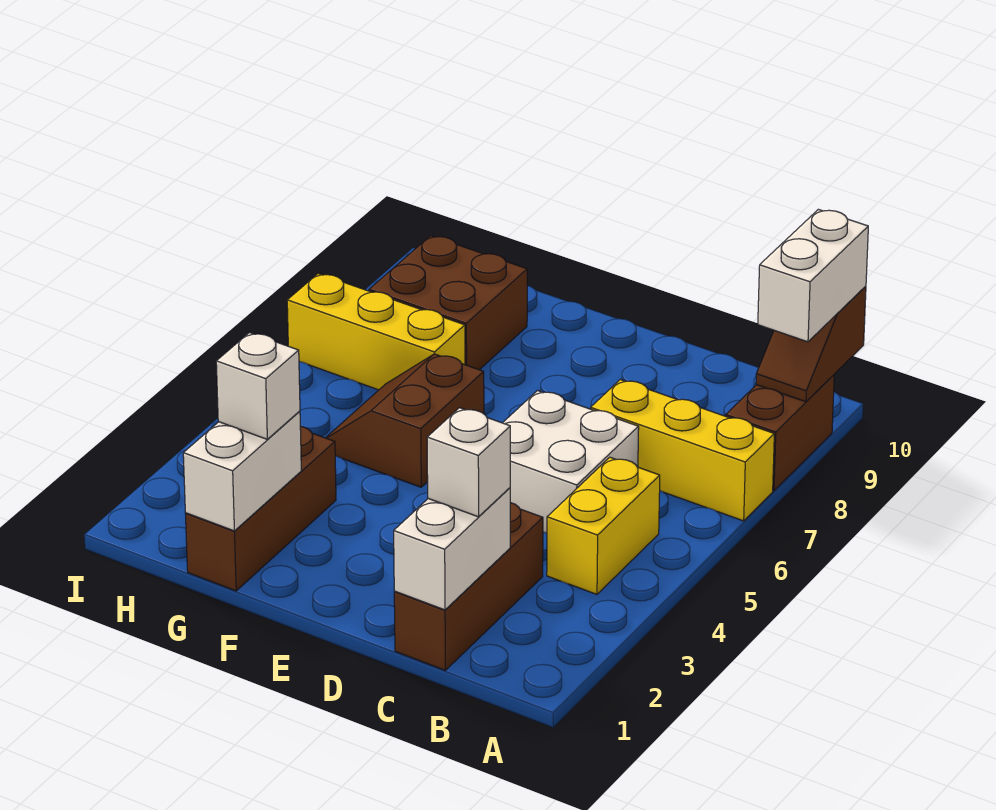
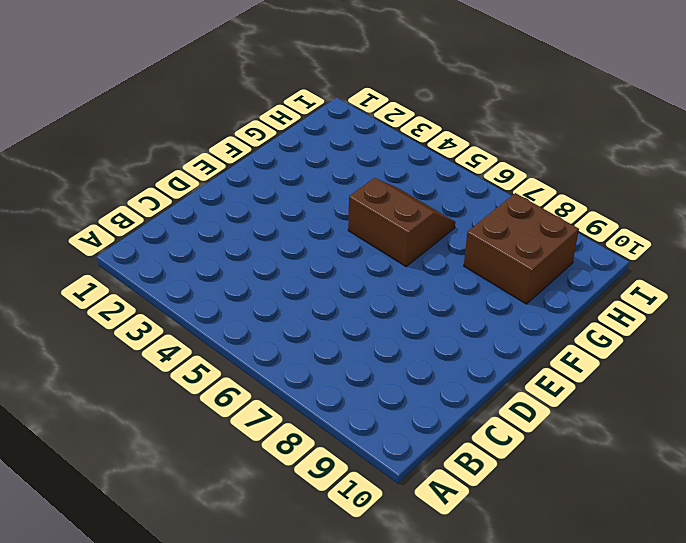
none -> yellow brick A7:C7 level 1
none -> brown brick A8:A9 level 1
none -> yellow brick B4:B5 level 1

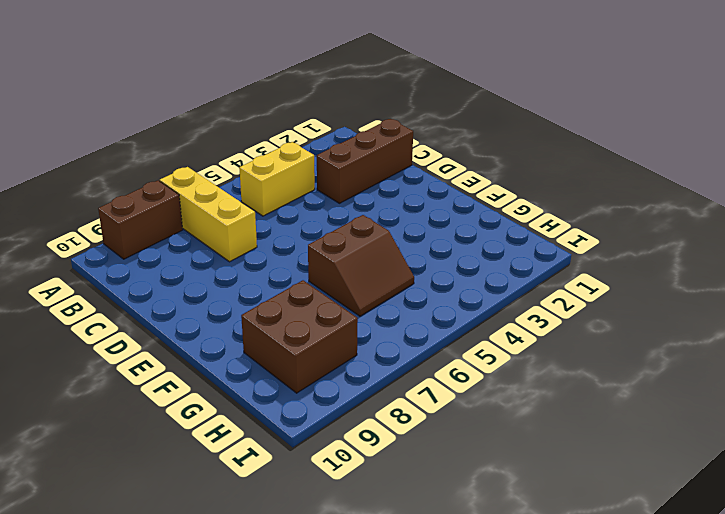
none -> white brick C5:D6 level 1
none -> brown brick G1:G3 level 1
none -> yellow brick G7:I7 level 1

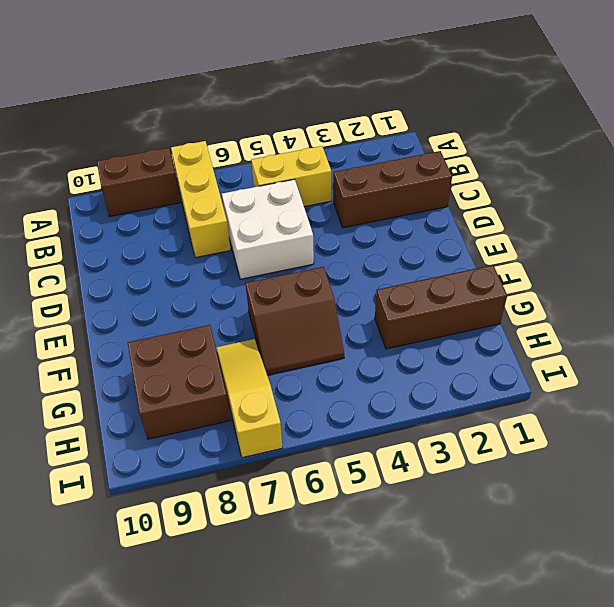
yellow slope G7:I7 level 1 top I -> yellow brick G7:I7 level 1
none -> brown slope A9:A10 level 2 top 10
none -> white brick C1:C2 level 2
none -> white brick G1:G2 level 2

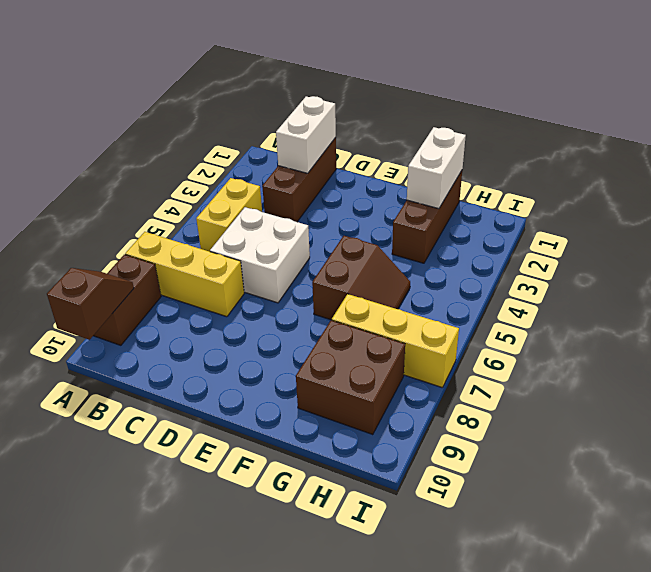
none -> white brick A9:A10 level 3
none -> white brick C2 level 3
none -> white brick G2 level 3

